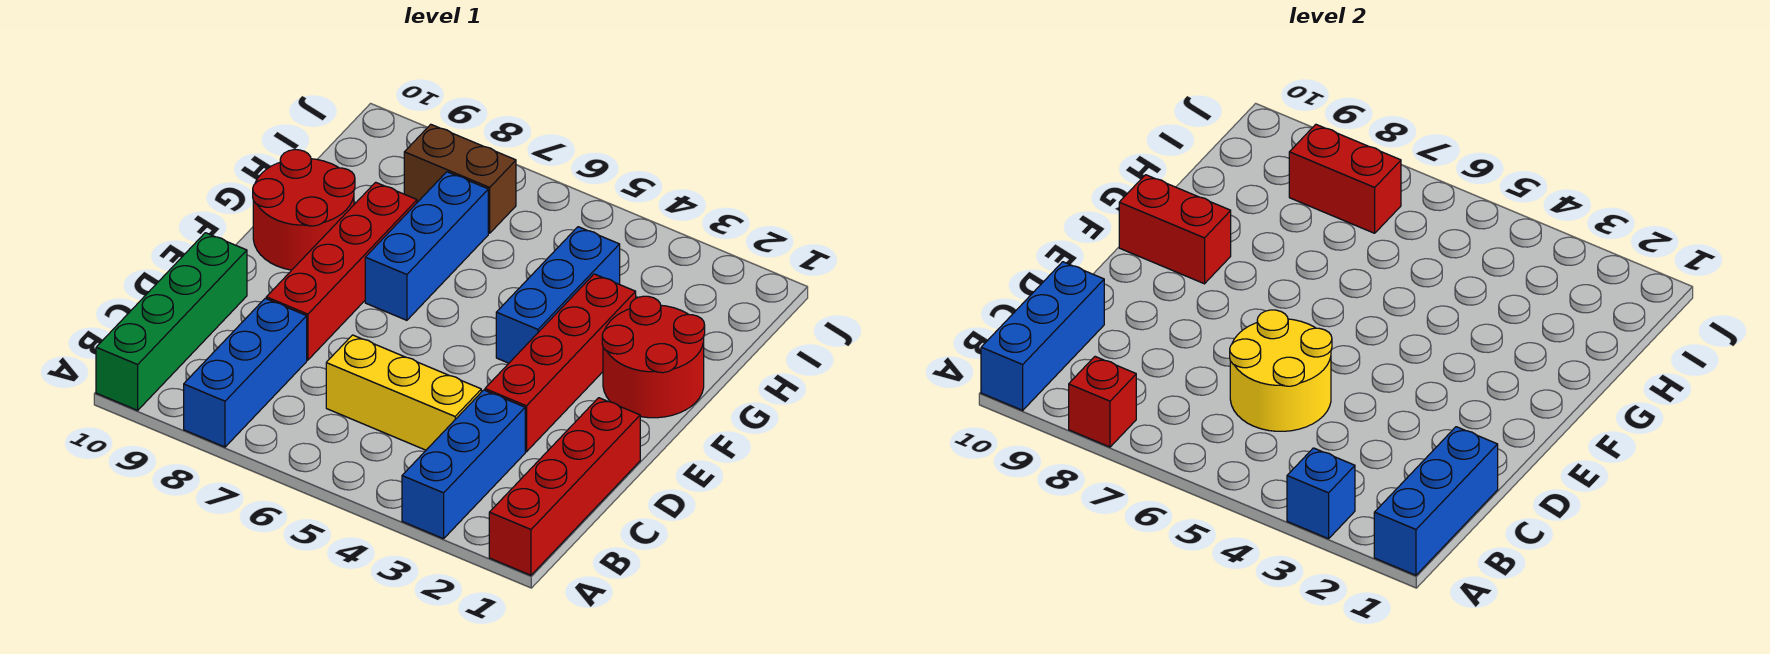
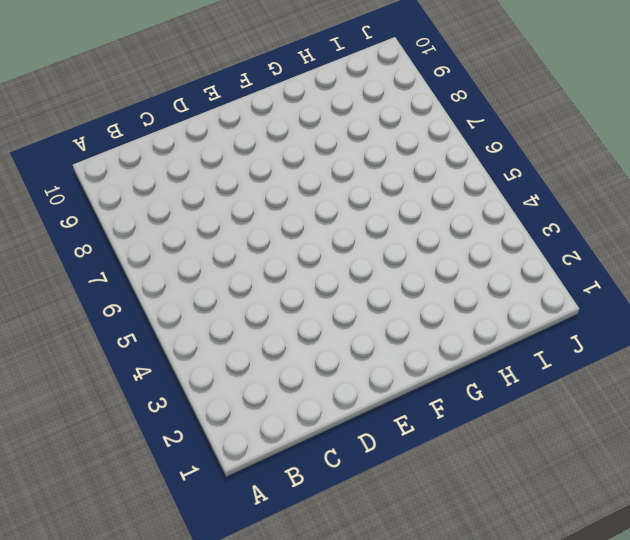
none -> red brick A1:D1 level 1
none -> blue brick A3:C3 level 1
none -> blue brick A8:C8 level 1

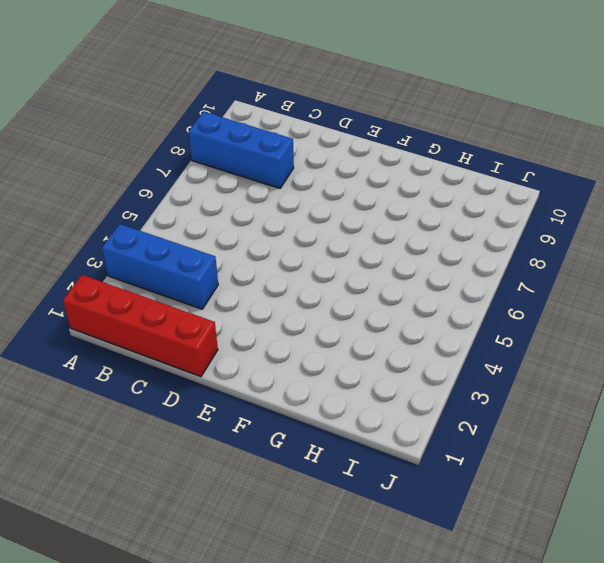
none -> green brick A10:D10 level 1
none -> yellow brick C4:C6 level 1
none -> red brick D3:G3 level 1

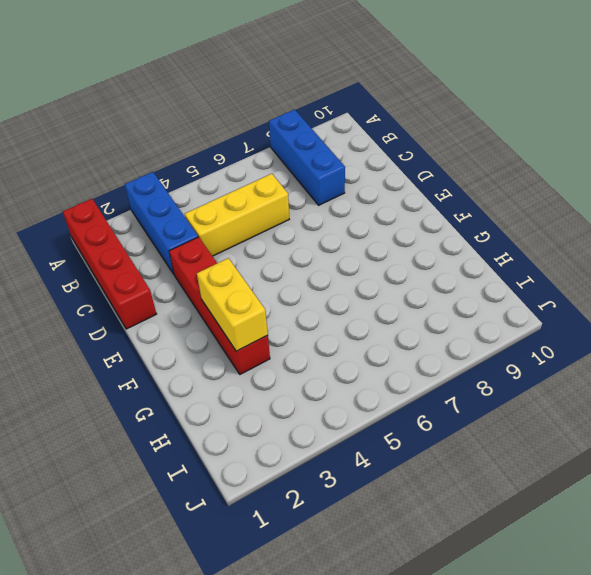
yellow brick F3:G3 level 2 -> none
none -> green brick A10:D10 level 1
none -> red brick D8:G8 level 1
none -> red round brick F1:G2 level 1

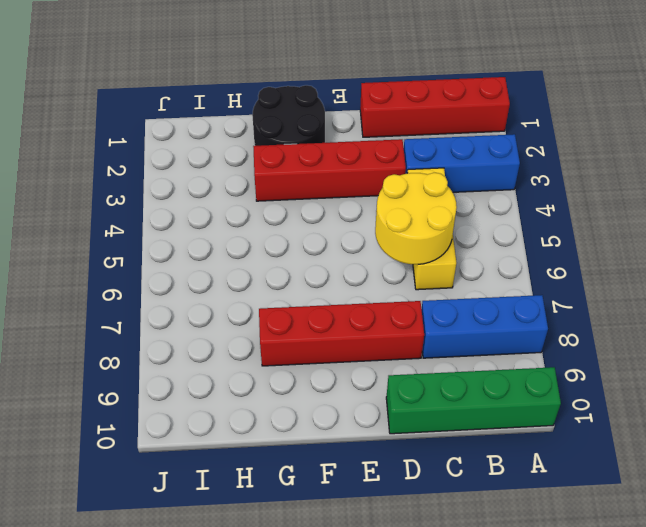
black round brick F1:G2 level 1 -> red round brick F1:G2 level 1
none -> blue brick F4:H4 level 1
none -> blue brick F7:H7 level 1
none -> red round brick F9:G10 level 1

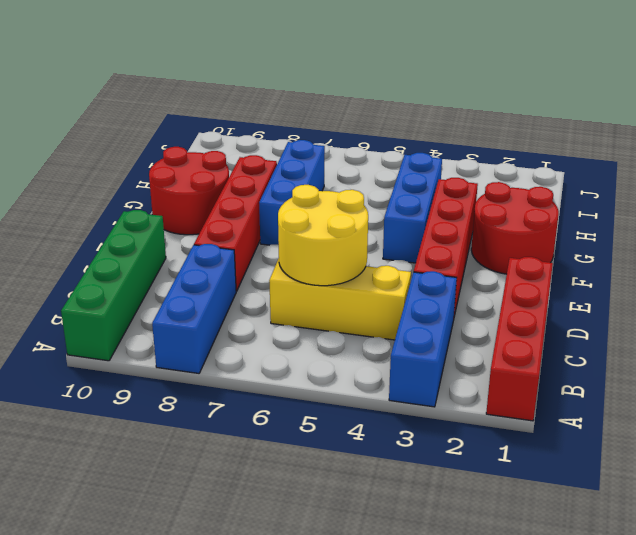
none -> brown brick I7:I8 level 1
none -> blue brick A1:C1 level 2
none -> blue brick A3 level 2

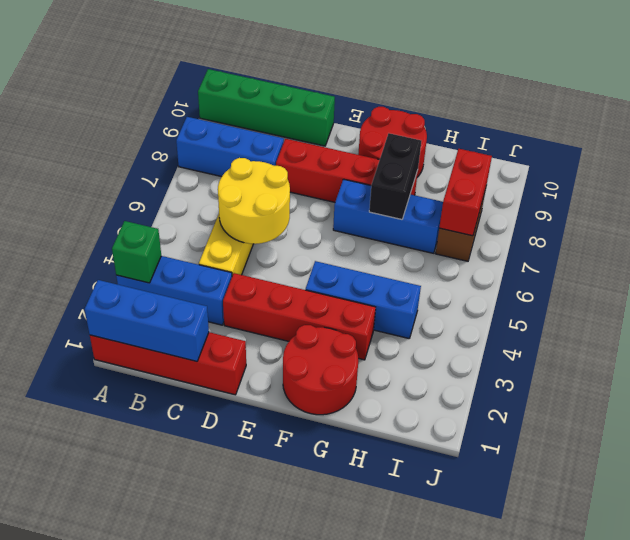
green brick A3 level 2 -> blue brick A3 level 2
black brick G7:G8 level 2 -> none
none -> red brick A8 level 2
none -> blue brick A10:C10 level 2
none -> red brick F9:F10 level 2

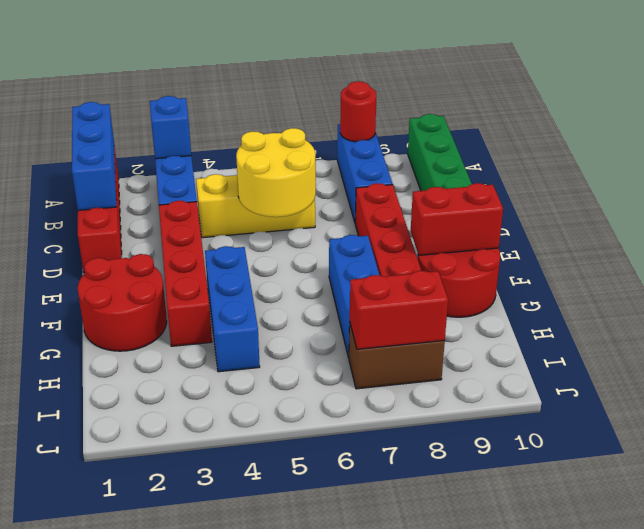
red round brick A8 level 2 -> red brick A8 level 2
none -> blue brick A10:C10 level 2

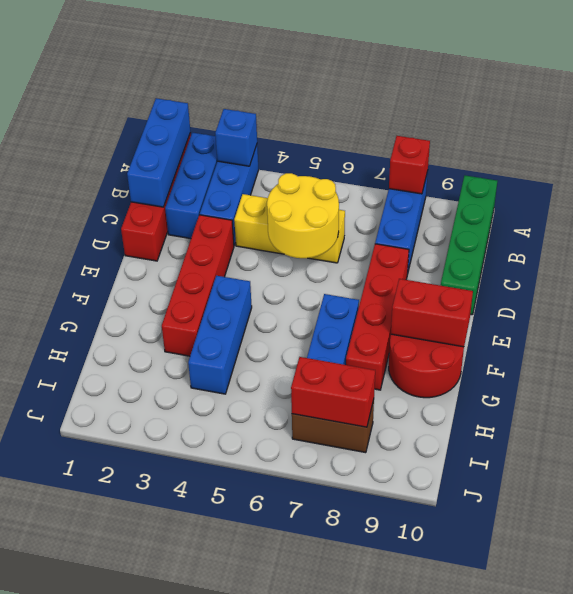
blue brick A2:C2 level 1 -> blue brick A10:C10 level 2
none -> red round brick F1:G2 level 1

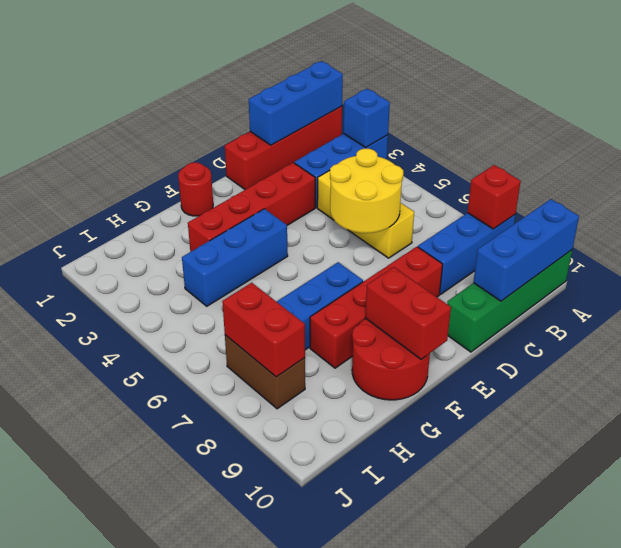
red round brick F1 level 1 -> red round brick F1:G2 level 1

